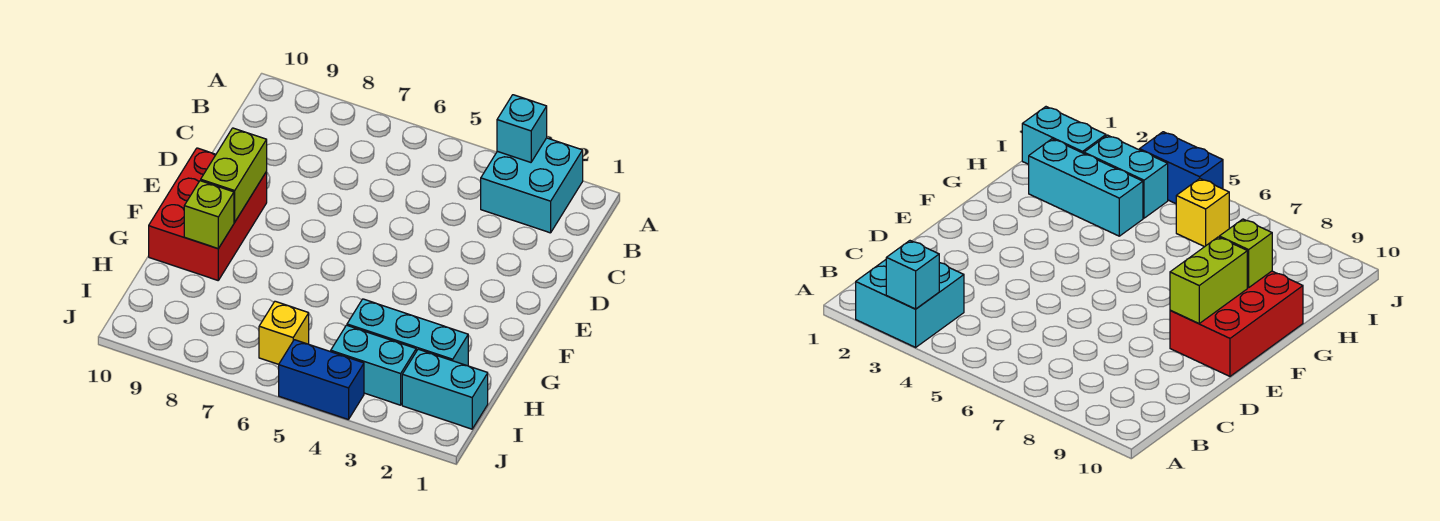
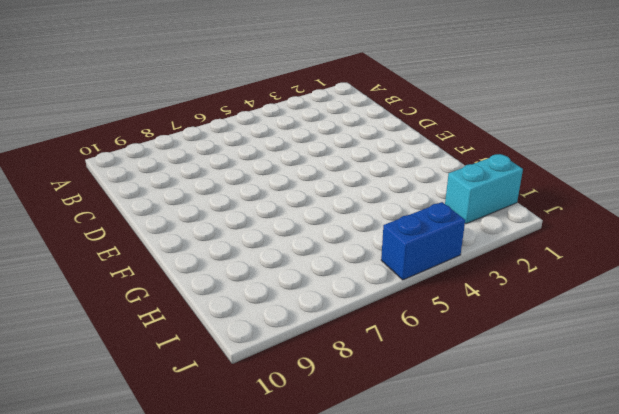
none -> cyan brick A2:B3 level 1
none -> red brick E9:G10 level 1

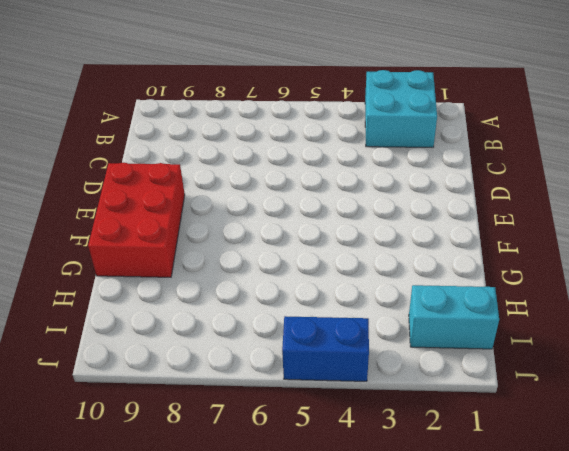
none -> cyan brick H2:H4 level 1
none -> cyan brick I3:I4 level 1

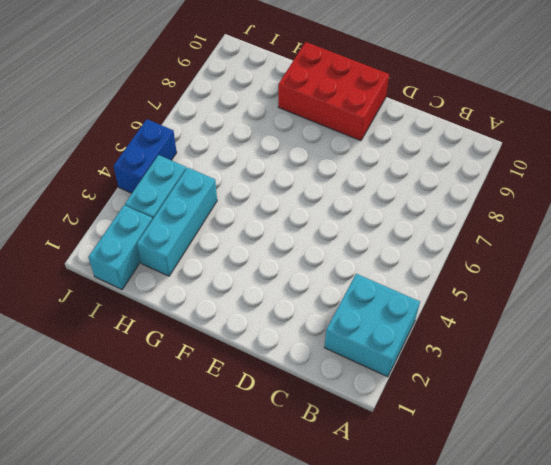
none -> yellow brick I6 level 1
none -> cyan brick A3 level 2

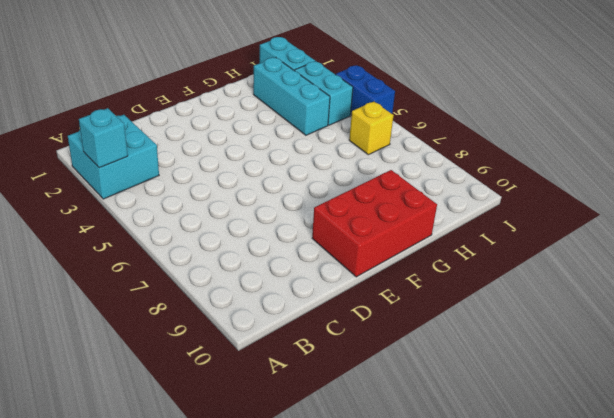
none -> lime brick E9:F9 level 2
none -> lime brick G9 level 2

